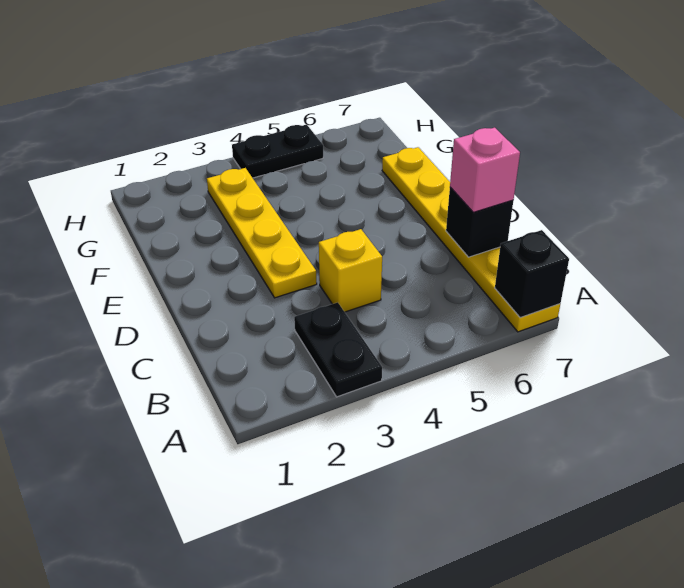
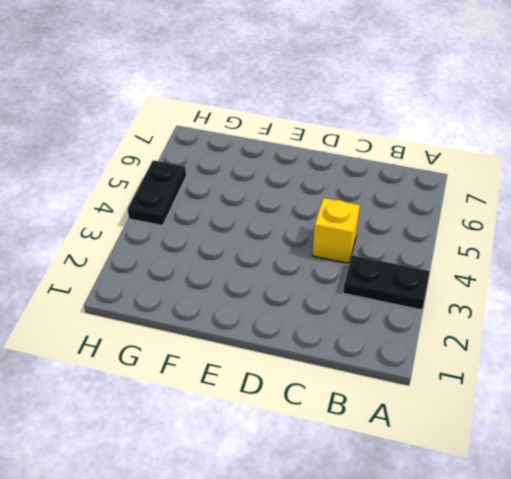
none -> yellow plate A7:F7 level 1
none -> yellow plate D3:G3 level 1

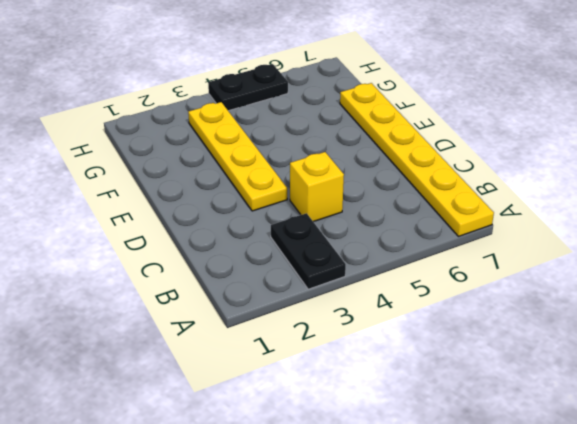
none -> black brick A7 level 2
none -> black brick C7 level 2

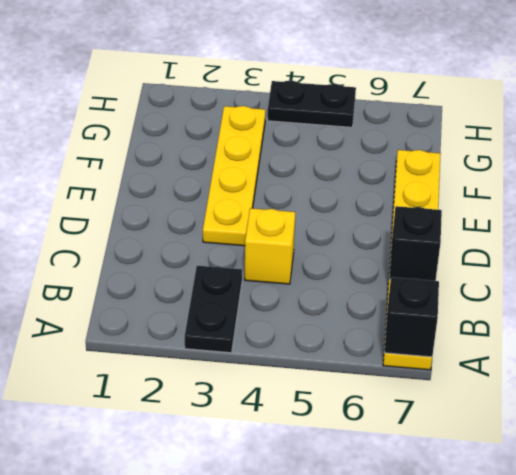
none -> pink brick C7 level 3

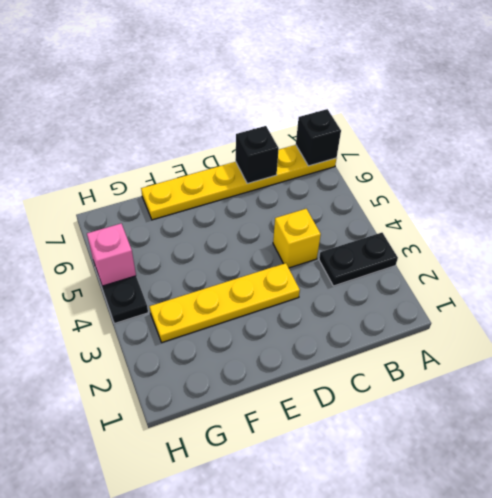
pink brick H5 level 2 -> pink brick C7 level 3

